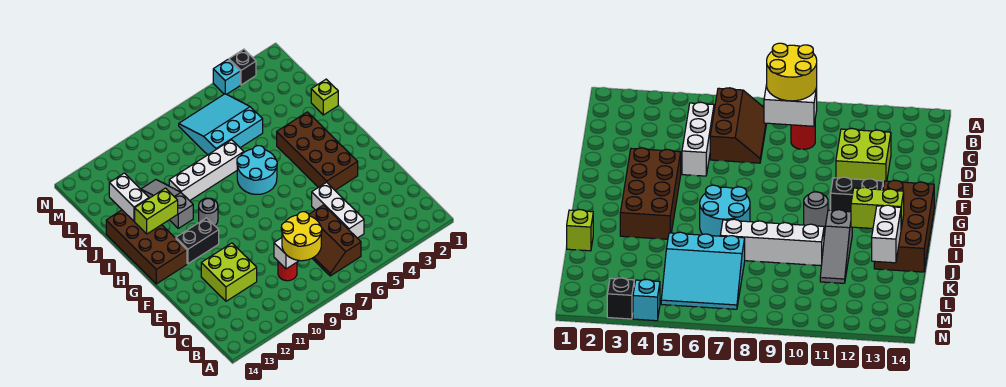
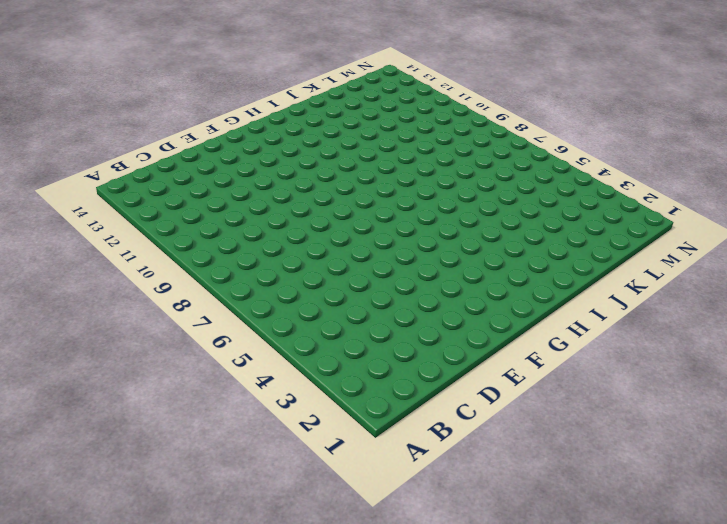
none -> brown slope B6:D7 level 1 top 6
none -> white brick C5:E5 level 1
none -> red round brick C9 level 1

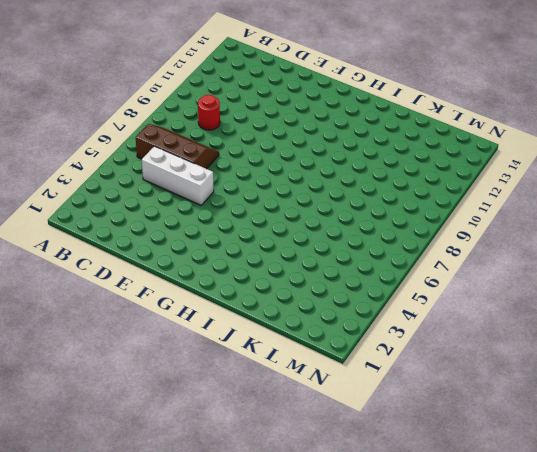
none -> lime brick D11:E12 level 1
none -> brown brick F3:I4 level 1
none -> black brick G11:G12 level 1

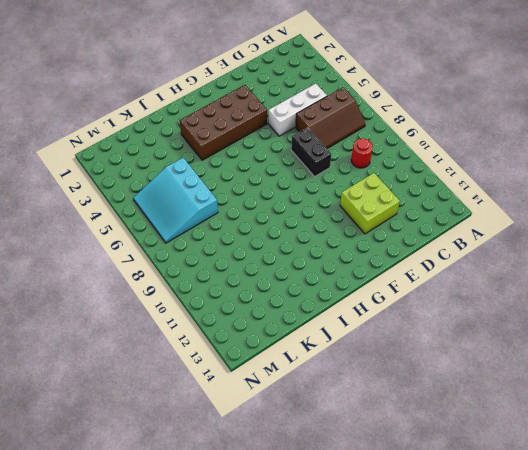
black brick E7:E8 level 1 -> black brick G11:G12 level 1
none -> brown brick G13:J14 level 1
none -> cyan round brick H6:I7 level 1
none -> grey round brick H10 level 1

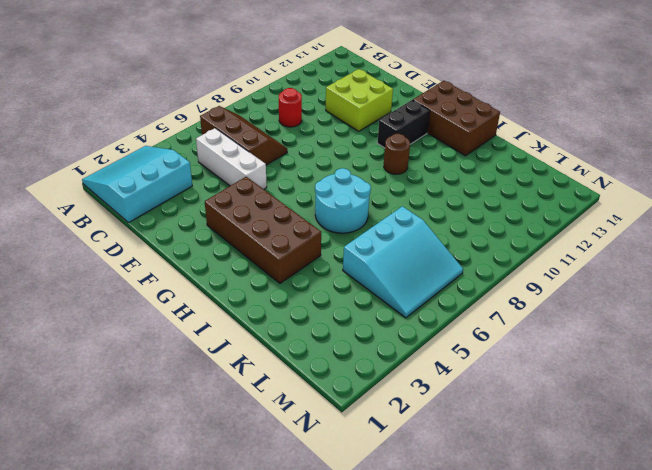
cyan slope A1:C3 level 1 top C -> none
brown brick G13:I14 level 1 -> brown brick G13:J14 level 1
brown round brick H10 level 1 -> grey round brick H10 level 1
none -> grey slope I11:K11 level 1 top I
none -> lime brick J1 level 1
none -> white brick J7:J10 level 1

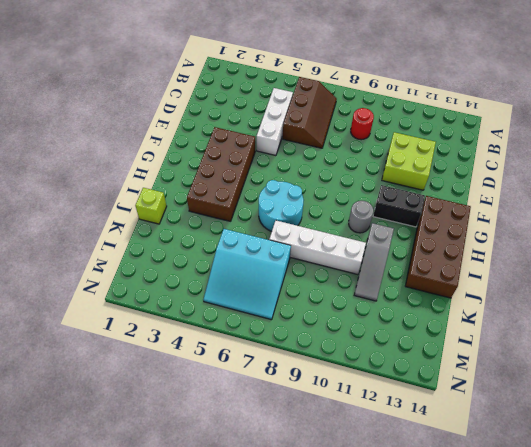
none -> black brick N3 level 1
none -> cyan brick N4 level 1
none -> white brick C8:C9 level 2

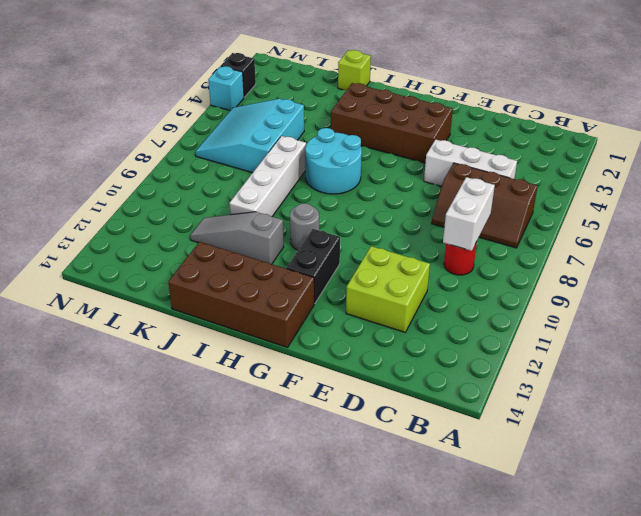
none -> lime brick I12:I13 level 2
none -> white brick J13:K13 level 2
none -> yellow round brick B8:C9 level 3

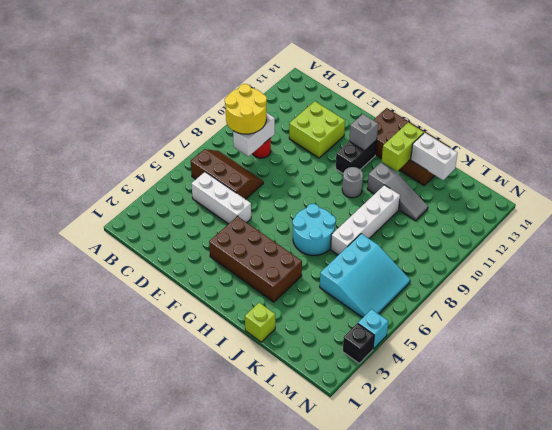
grey brick G12 level 2 -> none

